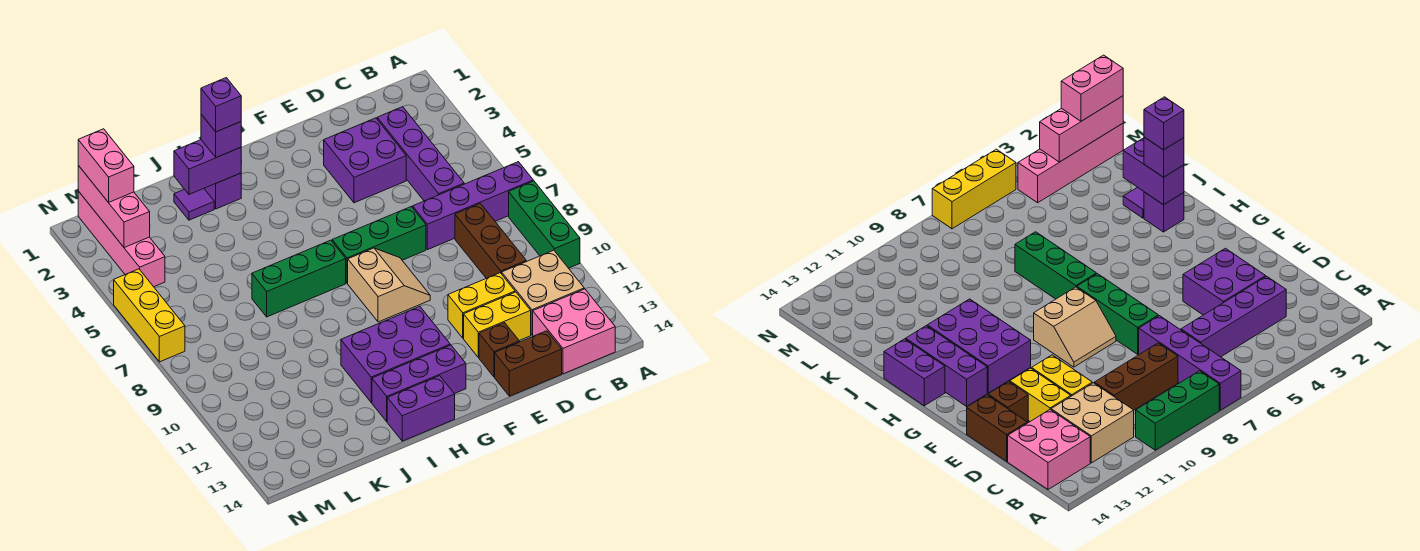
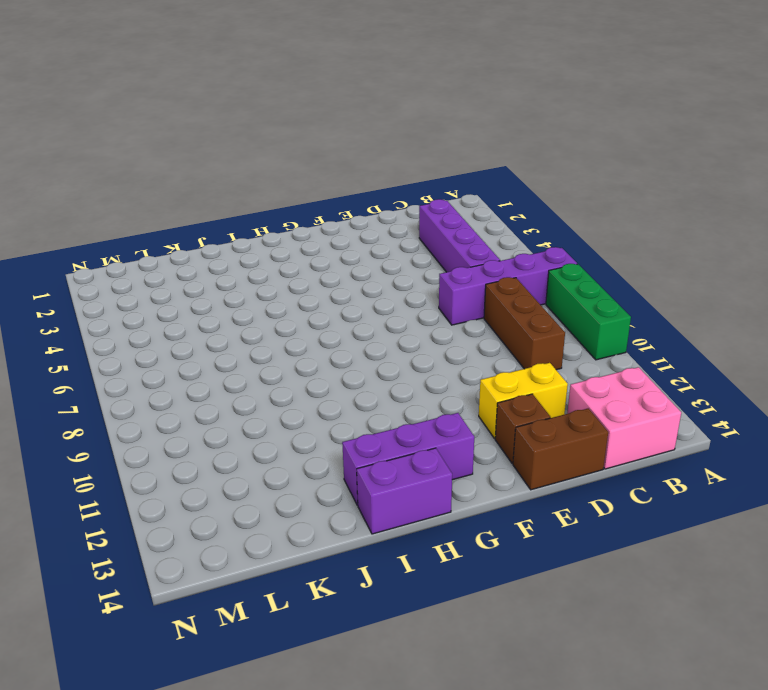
none -> tan brick B11:C12 level 1
none -> purple brick D3:E4 level 1
none -> yellow brick D11:E11 level 1

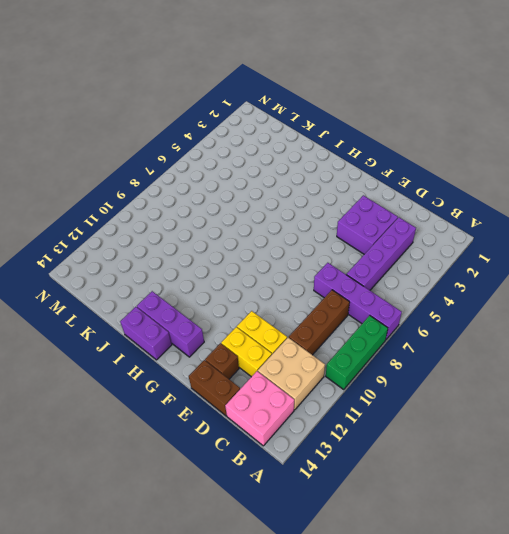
none -> green brick E7:G7 level 1
none -> tan slope F8:G9 level 1 top G
none -> purple brick G11:I12 level 1

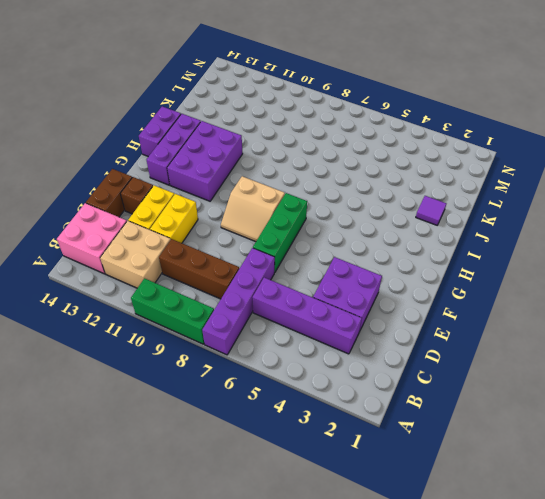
none -> green brick H7:J7 level 1
none -> purple brick I2 level 1
none -> pink brick M1:M4 level 1

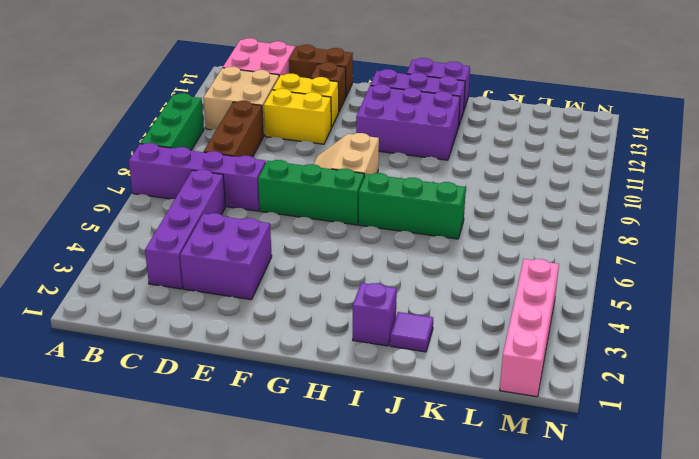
none -> yellow brick N5:N7 level 1
none -> purple brick I2:J2 level 2
none -> pink brick M1:M3 level 2

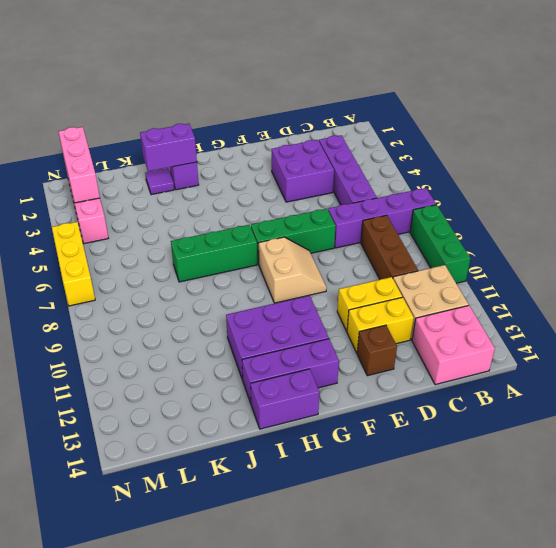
none -> brown brick D14:E14 level 1
none -> purple brick I2 level 3
none -> pink brick M1:M2 level 3

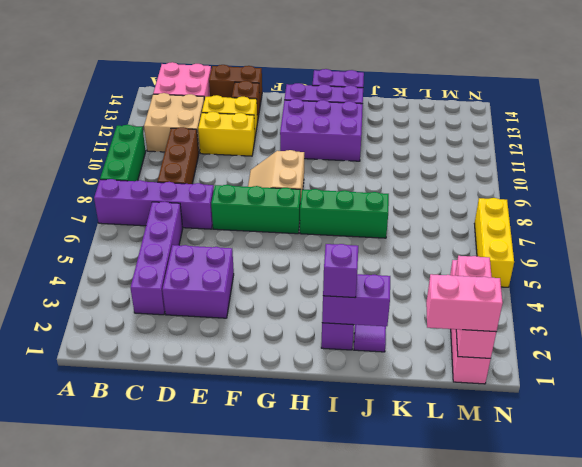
pink brick L1:M1 level 3 -> pink brick M1:M2 level 3
none -> purple brick I2 level 4

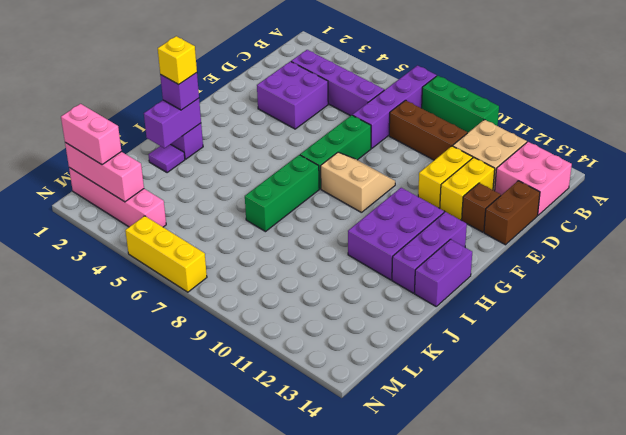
yellow brick I2 level 4 -> purple brick I2 level 4

